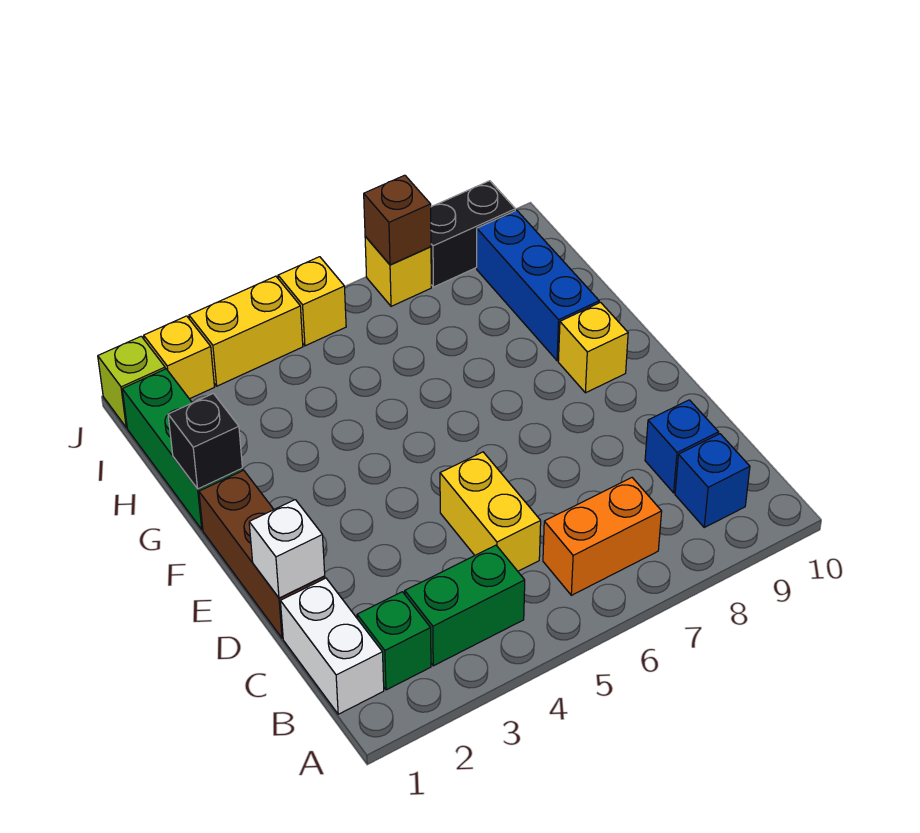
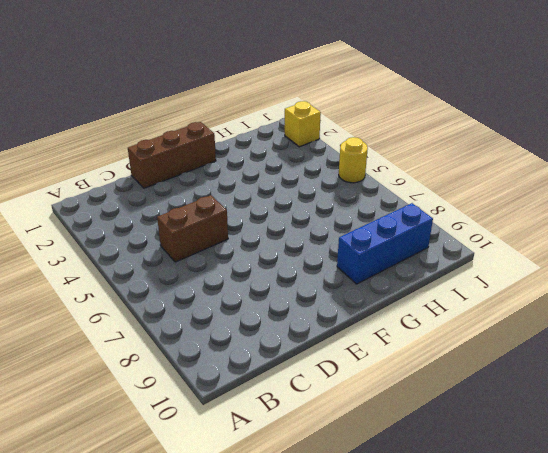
brown brick C5:D5 level 1 -> yellow brick C5:D5 level 1
yellow round brick J5 level 1 -> yellow brick J5 level 1
none -> white brick B1:C1 level 1
none -> green brick B2 level 1
none -> green brick B3:B4 level 1

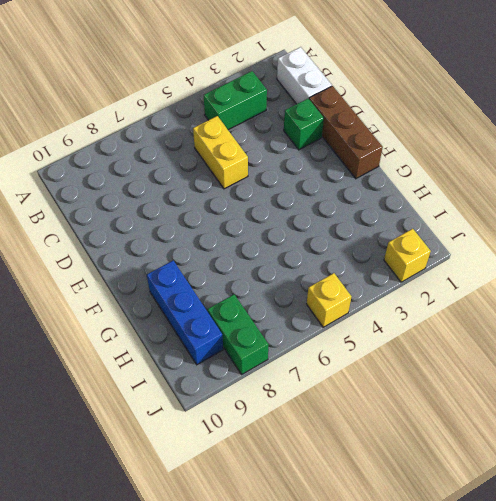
green brick D2 level 1 -> green brick B2 level 1
green brick I8:J8 level 1 -> black brick J8:J9 level 1
none -> orange brick B6:B7 level 1
none -> blue brick B9 level 1
none -> blue brick C9 level 1

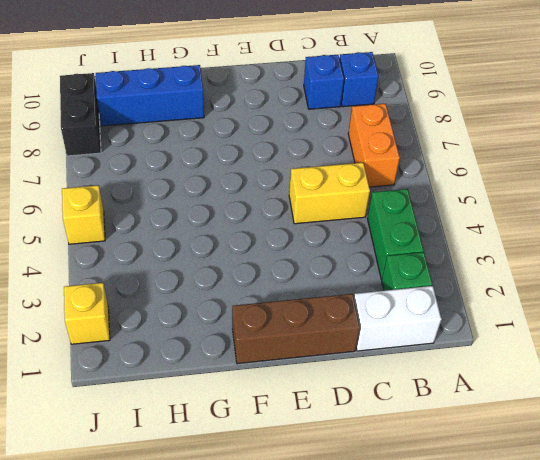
none -> yellow brick F9 level 1
none -> green brick G1:I1 level 1
none -> lime brick J1 level 1

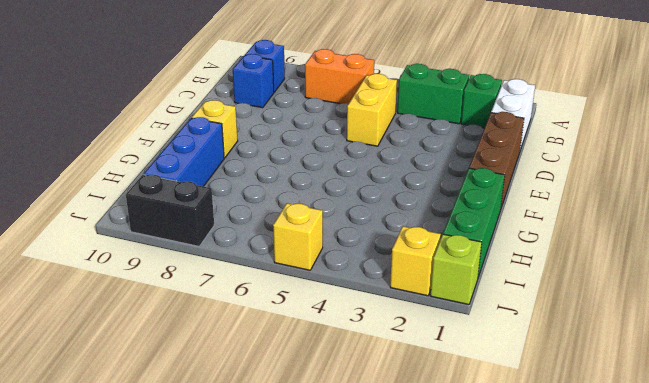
none -> yellow brick J3:J4 level 1
none -> yellow brick J7 level 1
none -> white brick D1 level 2

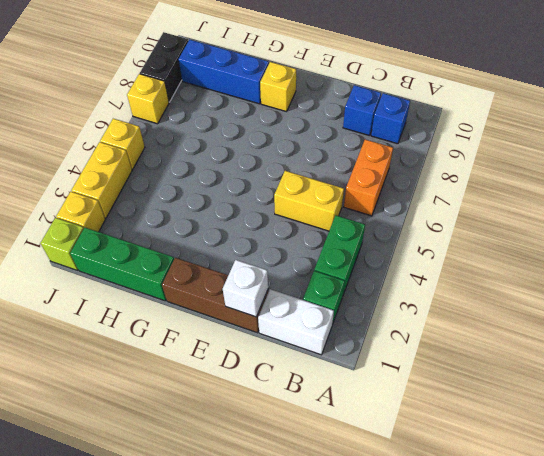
none -> black brick G1 level 2
none -> brown brick J7 level 2

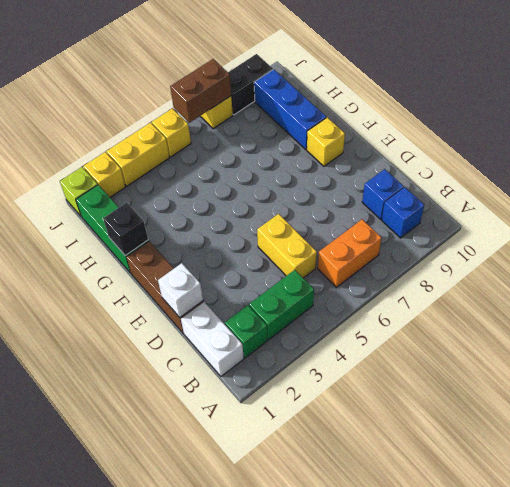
brown brick J6:J7 level 2 -> brown brick J7 level 2

